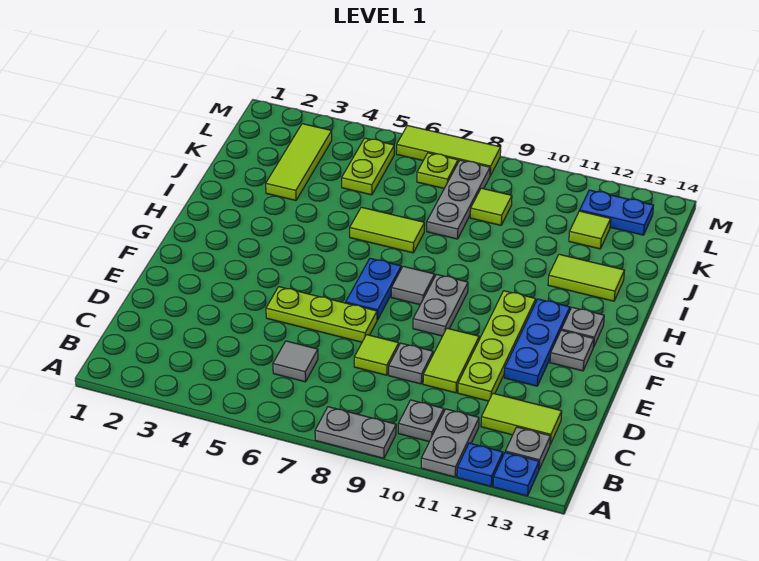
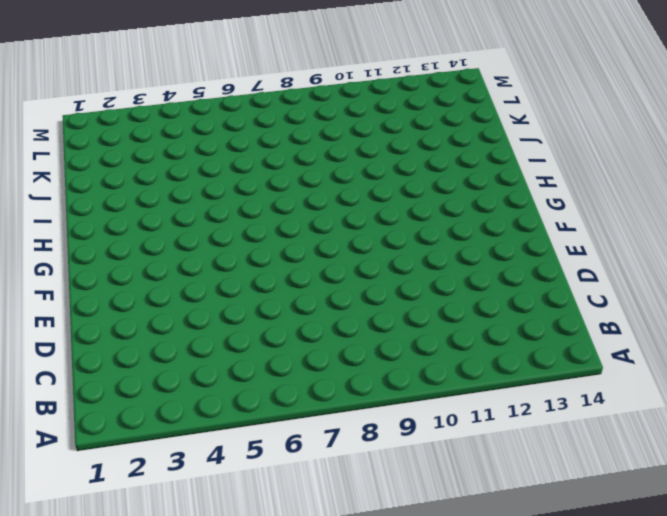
none -> grey plate A8:A9 level 1
none -> grey plate A11:B11 level 1
none -> blue plate A12 level 1

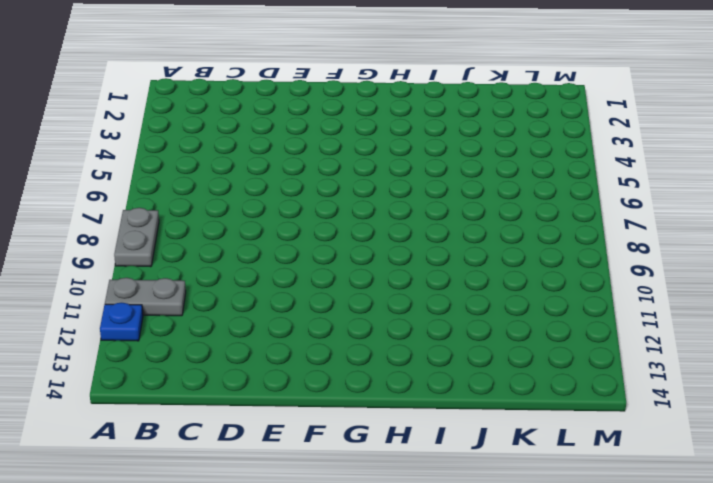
none -> blue plate A13 level 1
none -> grey plate B10 level 1
none -> grey plate B13 level 1

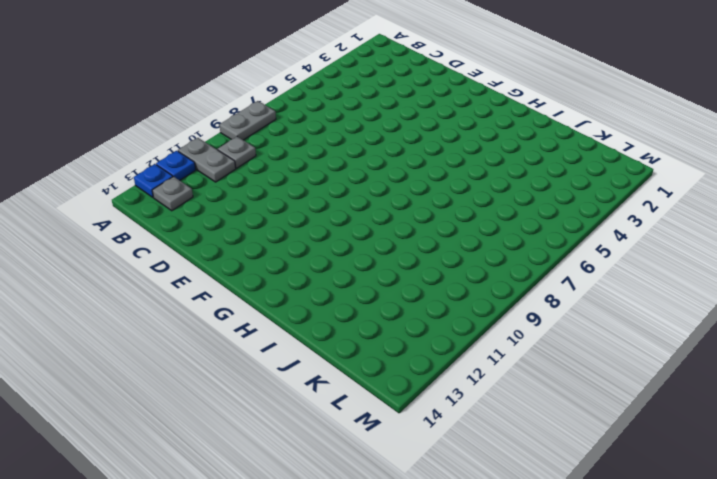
none -> grey tile C6 level 1
none -> lime tile C12:C13 level 1
none -> lime tile D8 level 1

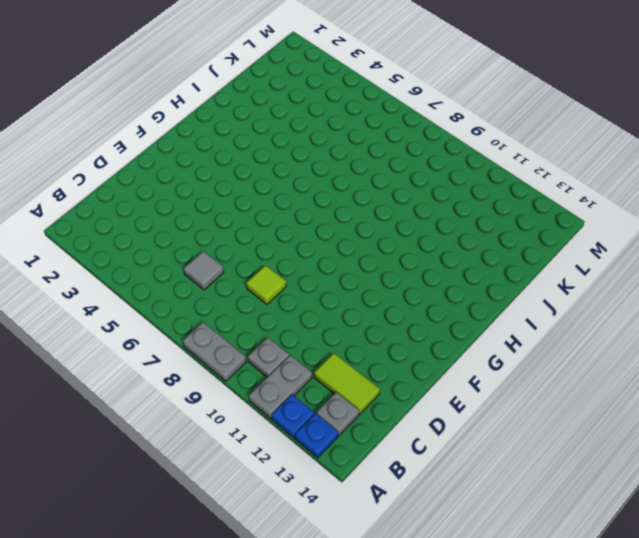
none -> grey plate D9 level 1
none -> lime tile D10:E10 level 1
none -> lime plate D11:G11 level 1

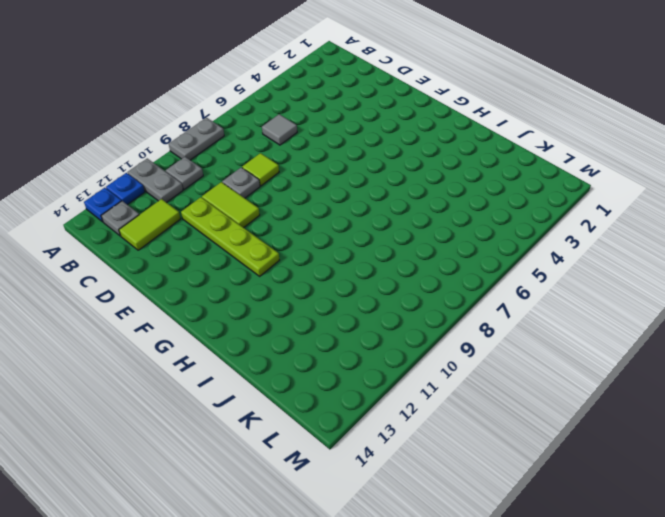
none -> lime plate E5:E7 level 1
none -> blue plate E12:G12 level 1
none -> blue plate F7:G7 level 1

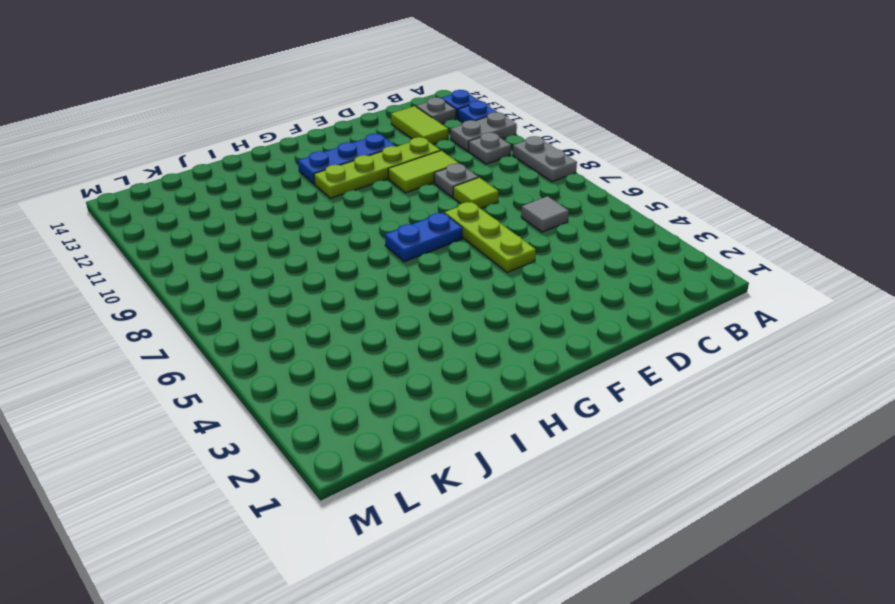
none -> grey plate F9:G9 level 1
none -> grey plate F13 level 1
none -> grey tile G8 level 1

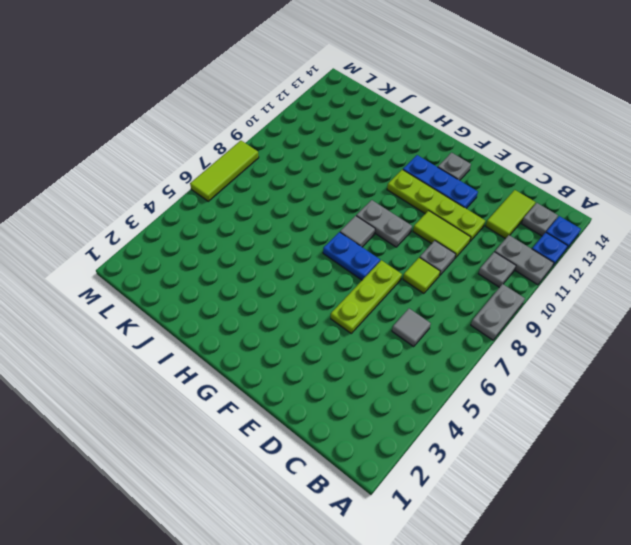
none -> grey plate G13 level 1
none -> lime tile I6:I7 level 1
none -> lime tile I12:I13 level 1

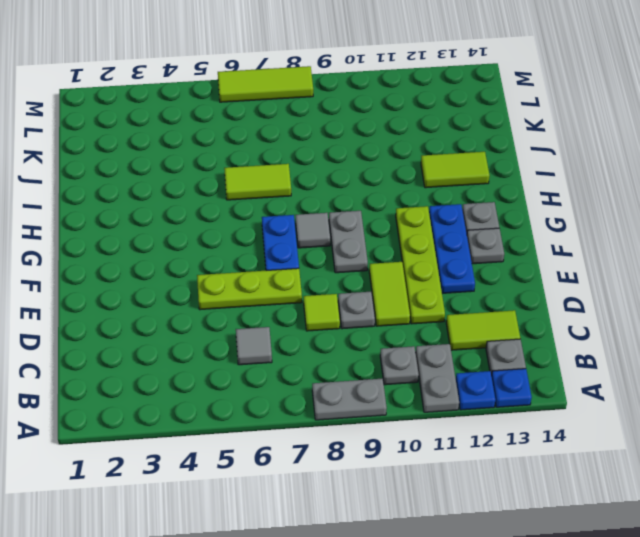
none -> lime tile J3:L3 level 1
none -> grey plate J8:L8 level 1
none -> lime plate K5:L5 level 1

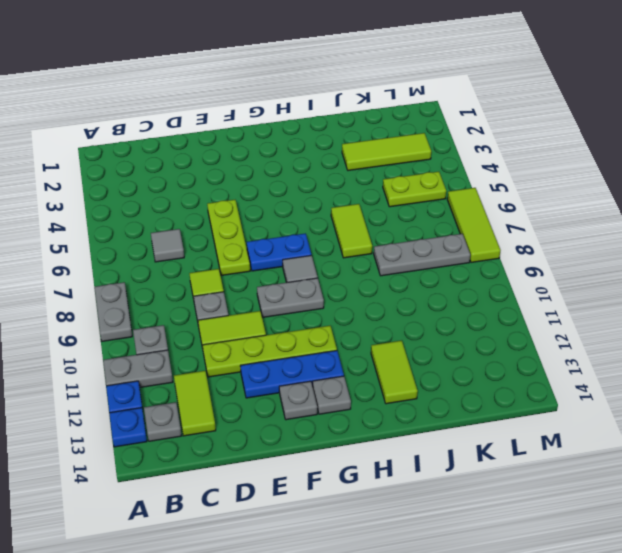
none -> lime tile K9 level 1
none -> lime tile K12 level 1
none -> lime plate L7 level 1

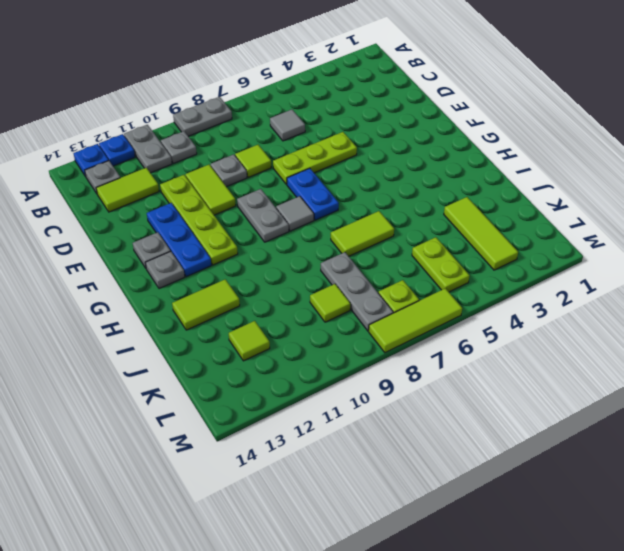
none -> blue plate L12:L13 level 1

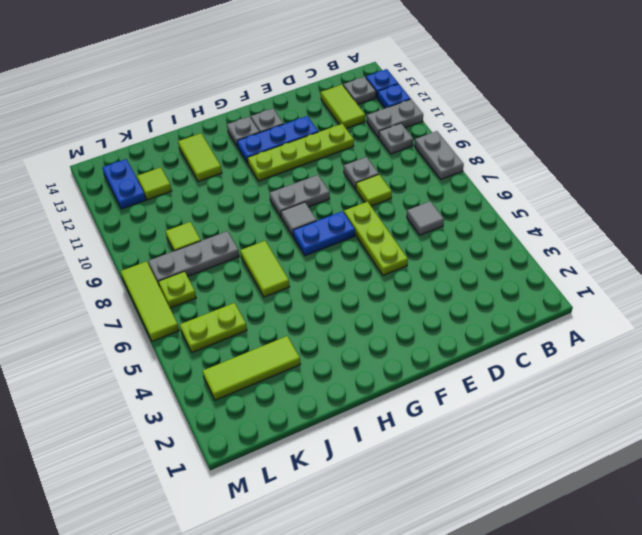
none -> lime tile D10:E10 level 1

